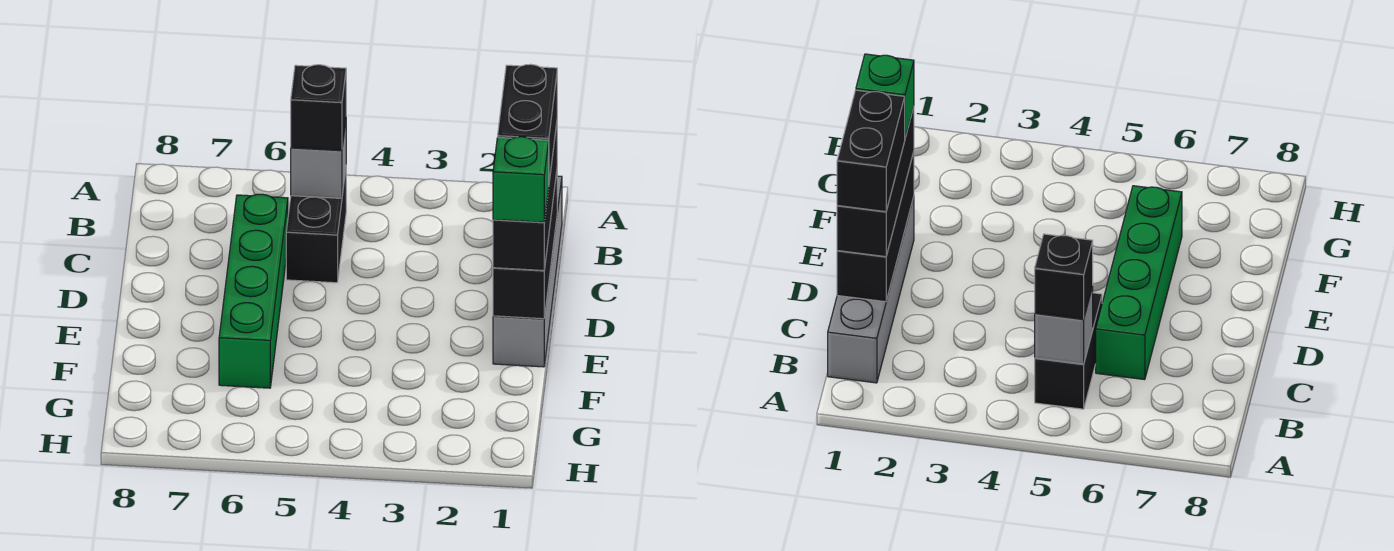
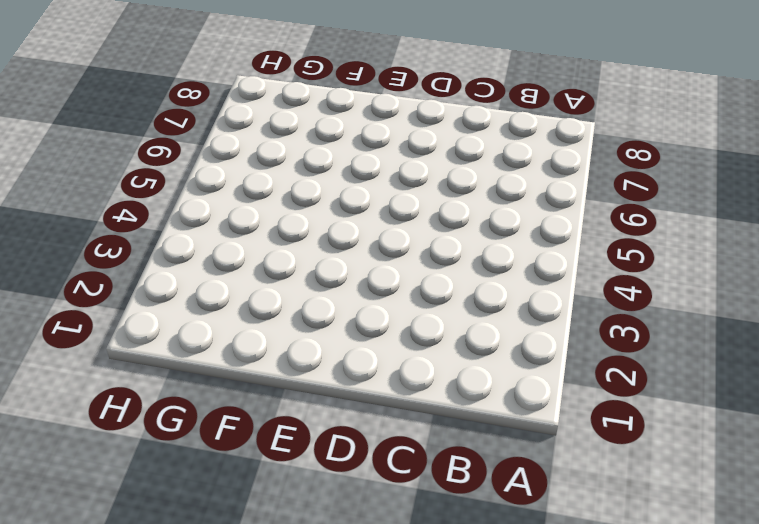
none -> grey brick B1:E1 level 1
none -> black brick B5:C5 level 1

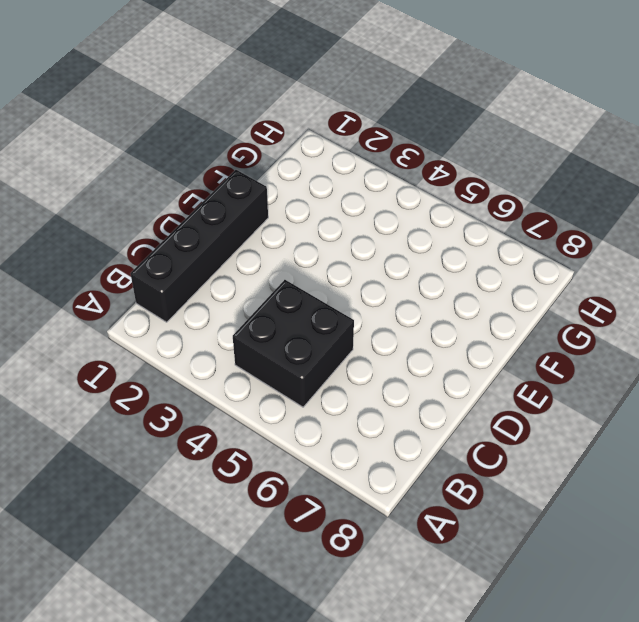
black brick B1:E1 level 1 -> grey brick B1:E1 level 1
black brick B4:C5 level 1 -> black brick B5:C5 level 1
none -> green brick C6:F6 level 1
none -> grey brick B5 level 2

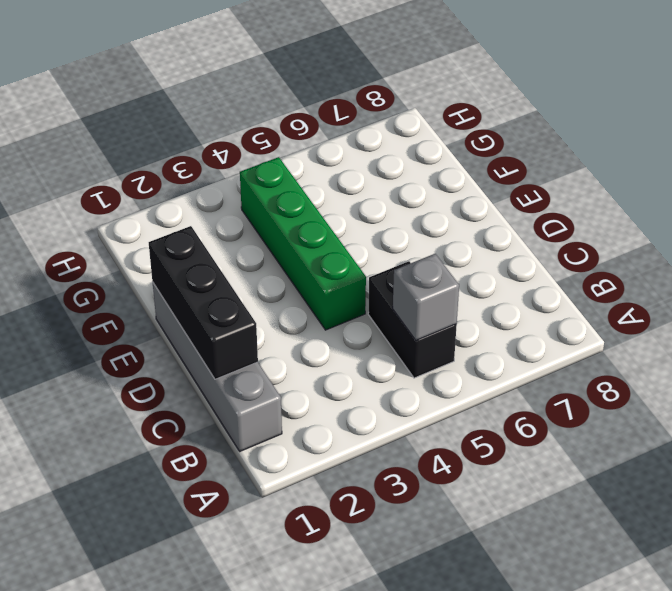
green brick D4:G4 level 1 -> green brick C6:F6 level 1
none -> black brick B5 level 3
none -> black brick C1:E1 level 3

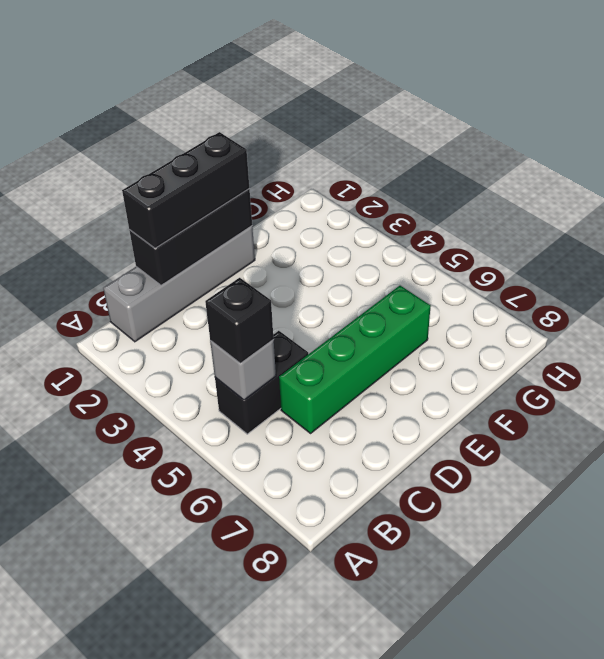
none -> black brick C1:D1 level 4
none -> green brick E1 level 4

